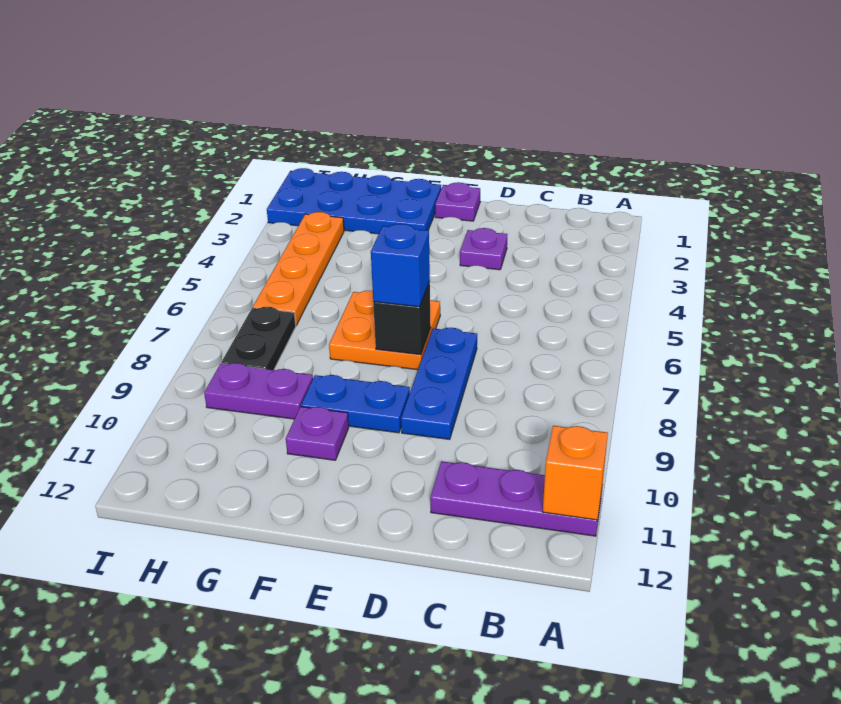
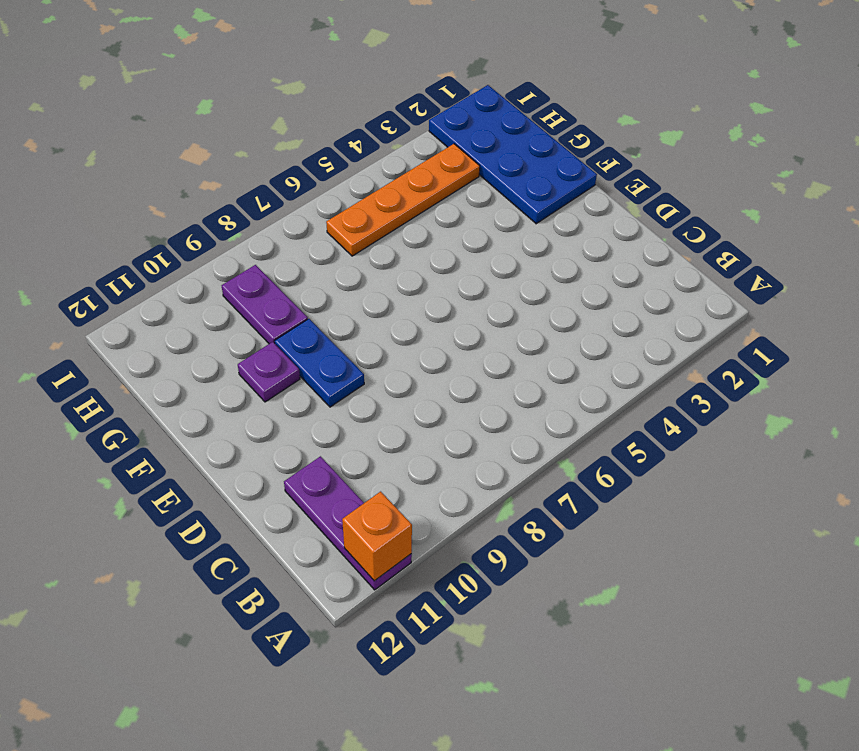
none -> purple plate D3 level 1
none -> blue plate D7:D9 level 1
none -> purple plate E1 level 1

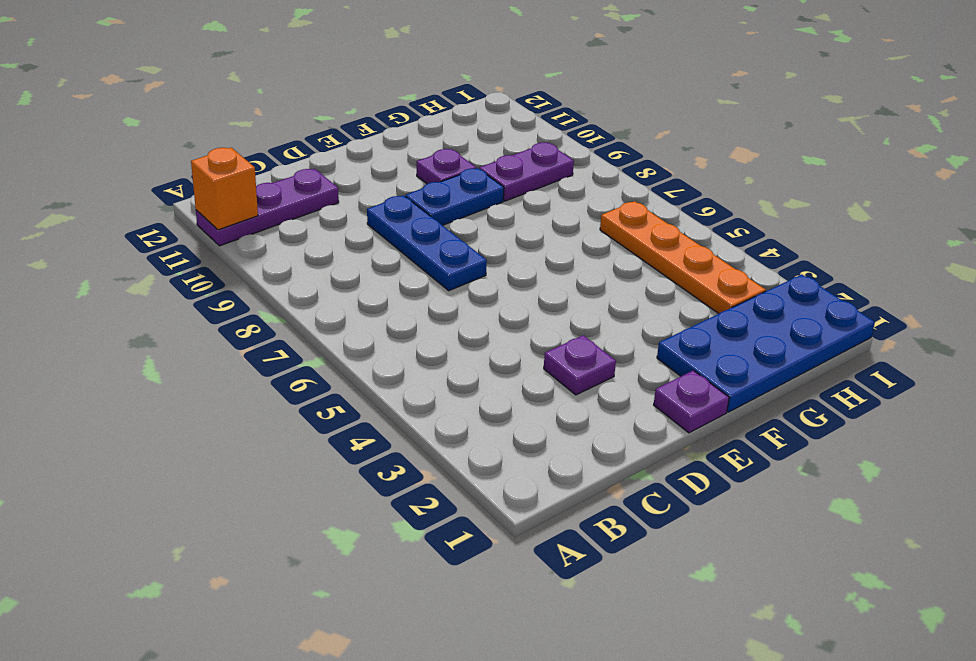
none -> orange plate E6:F7 level 1
none -> black plate H7:H8 level 1
none -> black brick E7 level 2

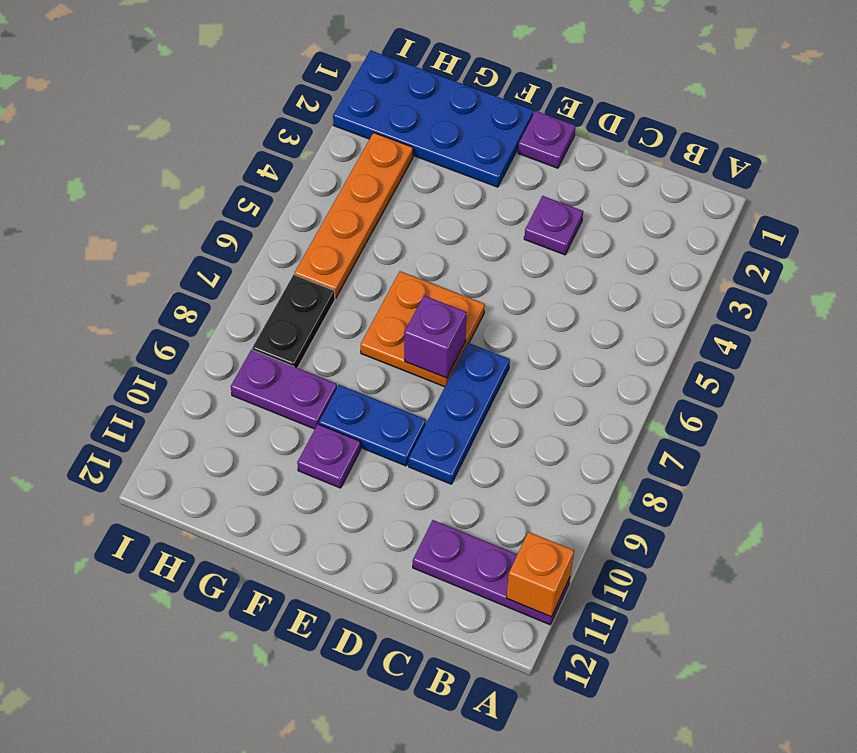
purple brick E7 level 2 -> black brick E7 level 2
none -> blue brick E7 level 3

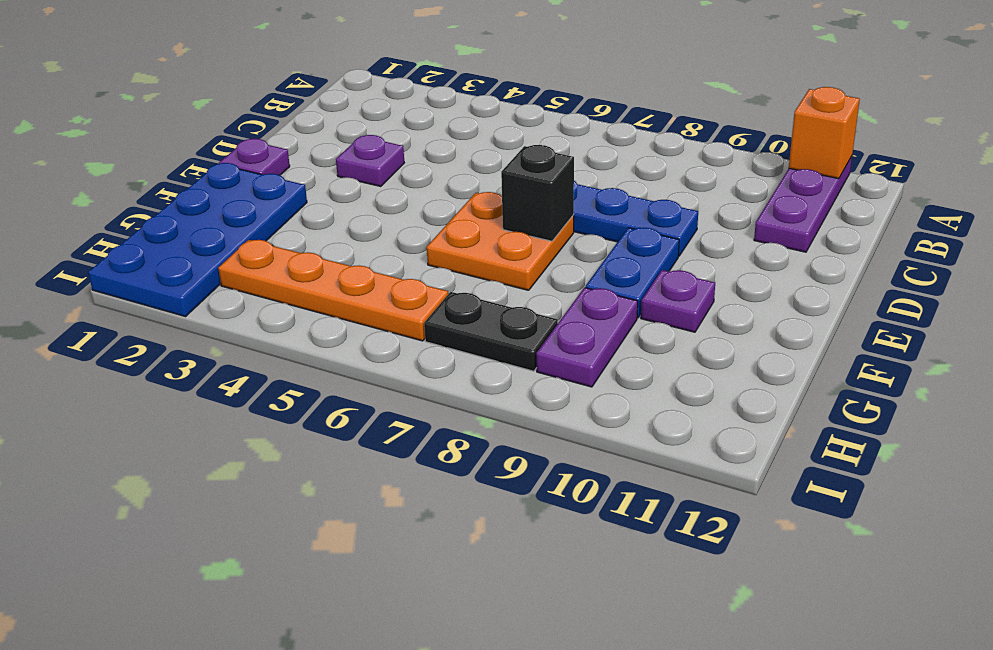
none -> blue brick E7 level 3

